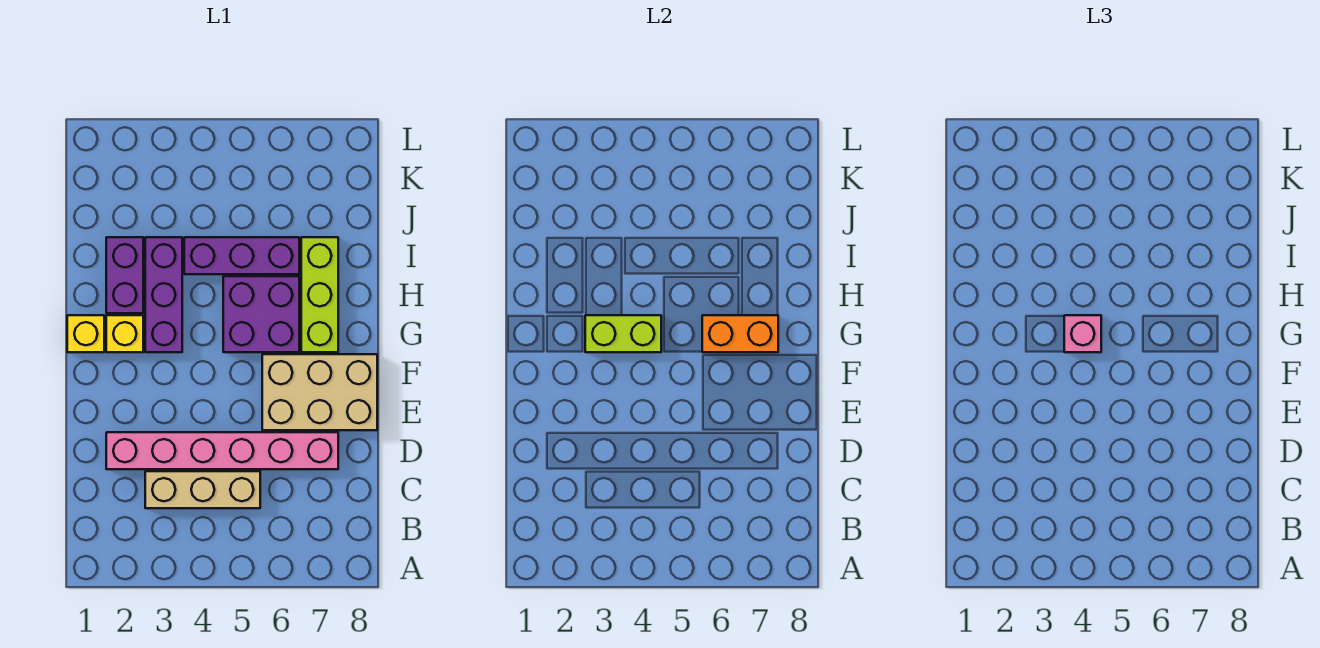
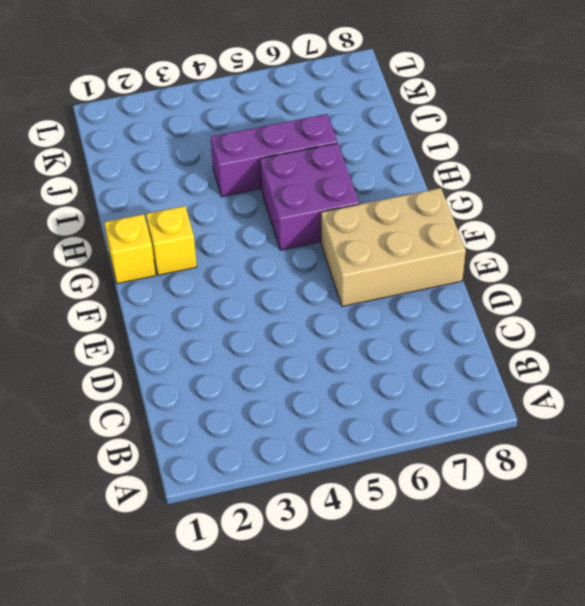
none -> tan brick C3:C5 level 1
none -> pink brick D2:D7 level 1
none -> purple brick G3:I3 level 1

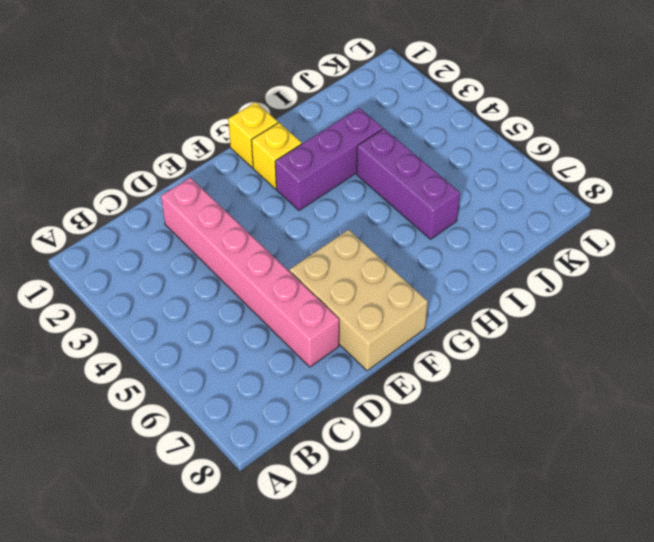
none -> tan brick C3:C5 level 1
none -> purple brick G5:H6 level 1
none -> lime brick G7:I7 level 1

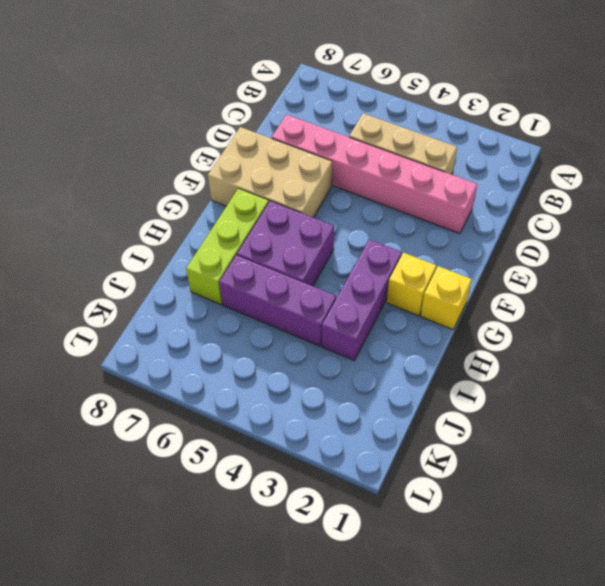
none -> purple brick H2:I2 level 1
none -> lime brick G3:G4 level 2
none -> orange brick G6:G7 level 2

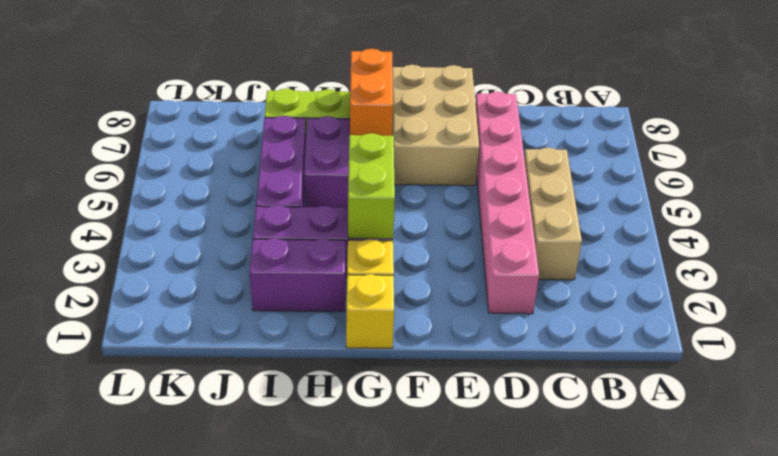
none -> pink brick G4 level 3

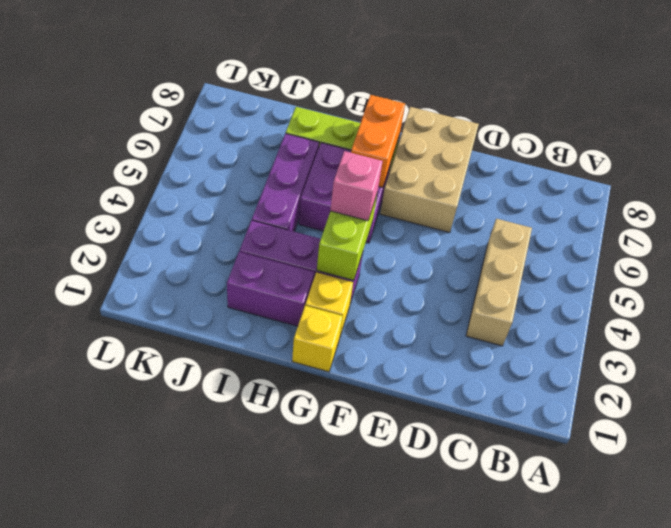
none -> pink brick D2:D7 level 1

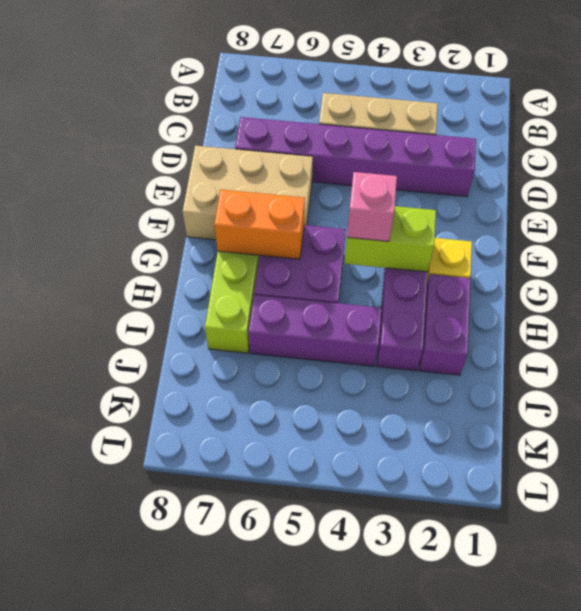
purple brick D2:D7 level 1 -> pink brick D2:D7 level 1
none -> yellow brick G1 level 1

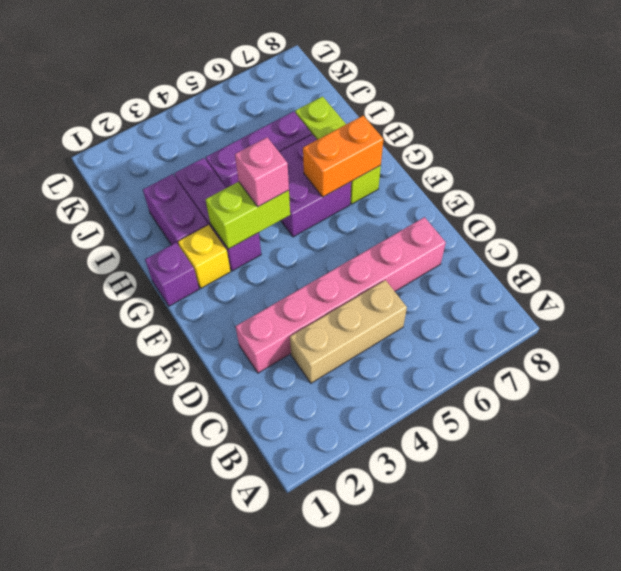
purple brick G1 level 1 -> yellow brick G1 level 1
none -> tan brick E6:F8 level 1

